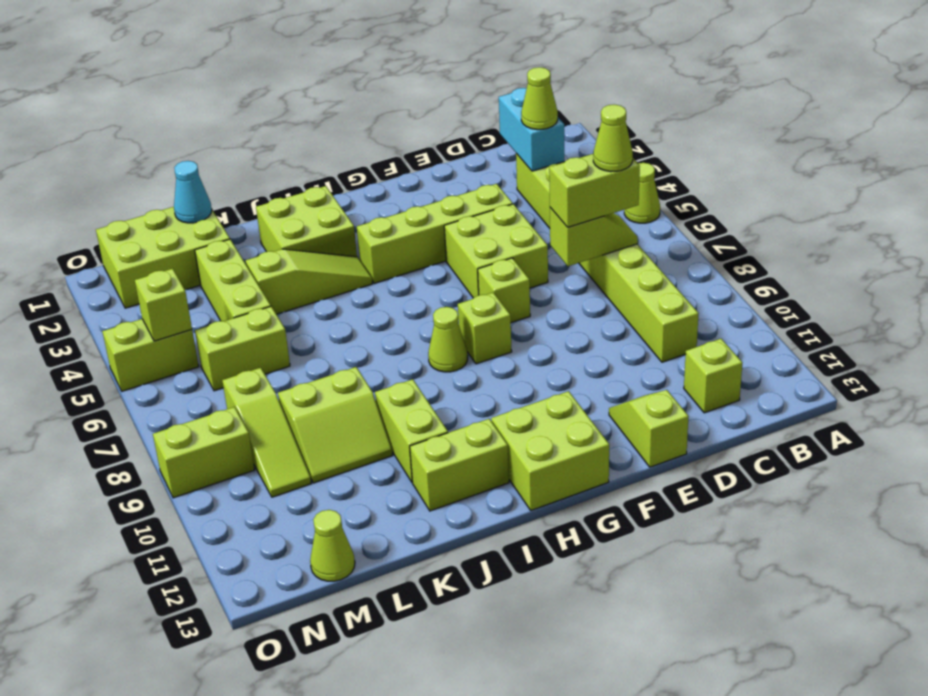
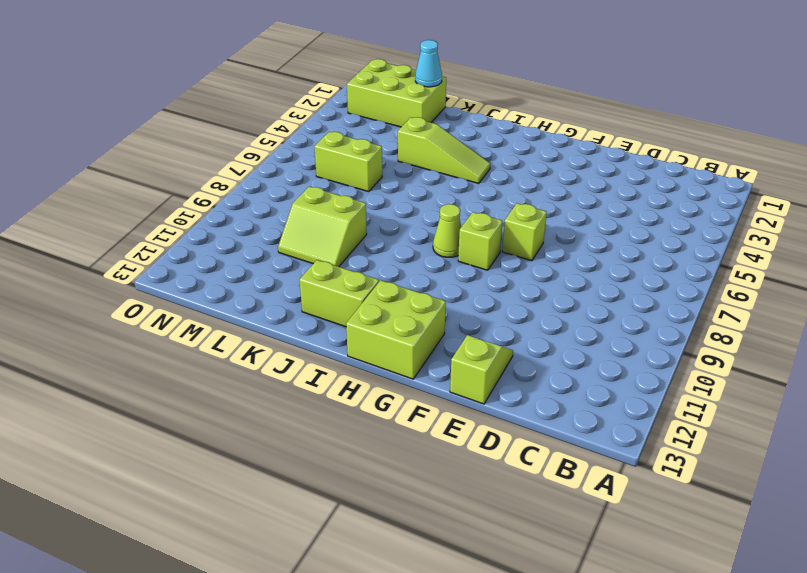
none -> lime cone A5 level 1
none -> lime brick C3:C10 level 1
none -> lime brick C12 level 1

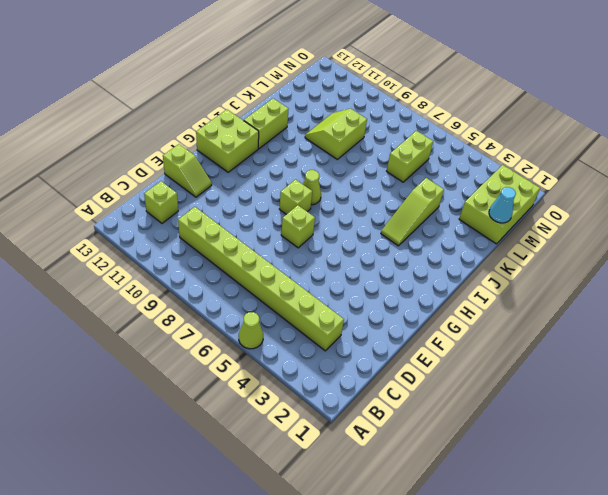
none -> lime brick E4:H4 level 1
none -> lime brick E5:F6 level 1
none -> lime brick I2:J3 level 1

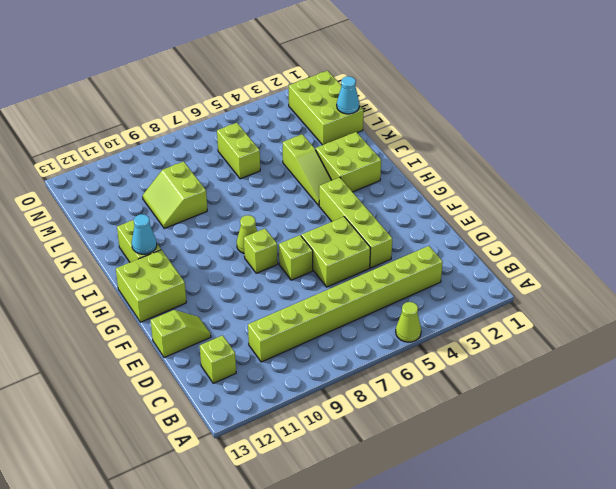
cyan cone I12 level 2 -> none
none -> lime brick J10:J11 level 1
none -> lime brick L3:L5 level 1
none -> lime slope M8:M10 level 1 top 8

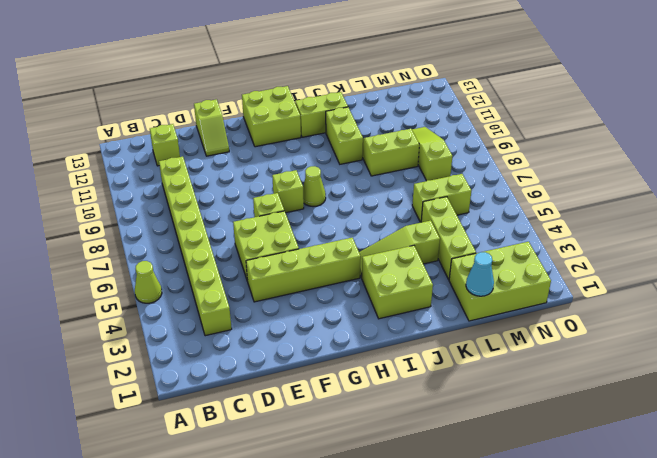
none -> lime cone M13 level 1
none -> lime brick N5:O5 level 1
none -> lime brick N9:O9 level 1

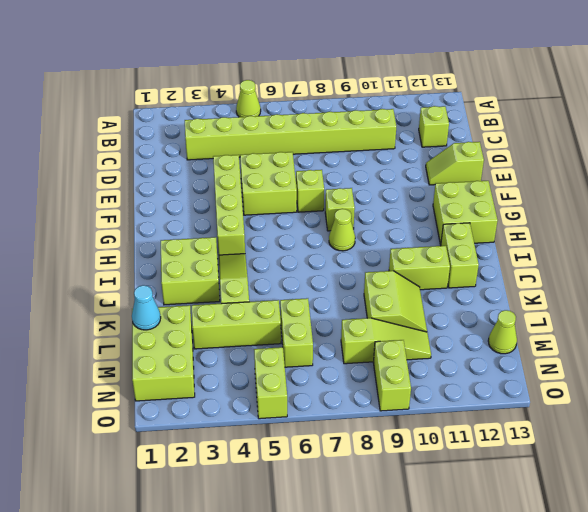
none -> cyan brick C2:C3 level 2
none -> lime slope C7:D7 level 2 top D
none -> lime brick N5 level 2

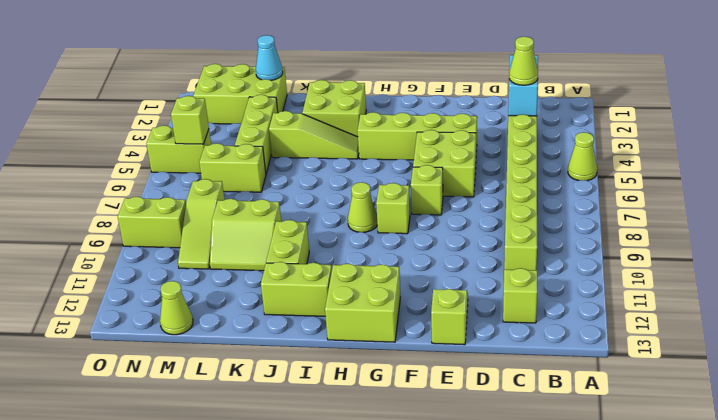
none -> lime slope C7:D7 level 2 top D
none -> lime brick C7:D7 level 3
none -> lime cone C7 level 4

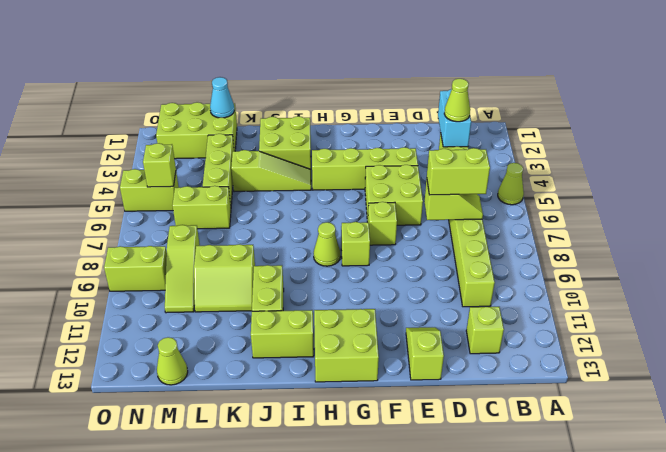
none -> lime cone C7 level 4

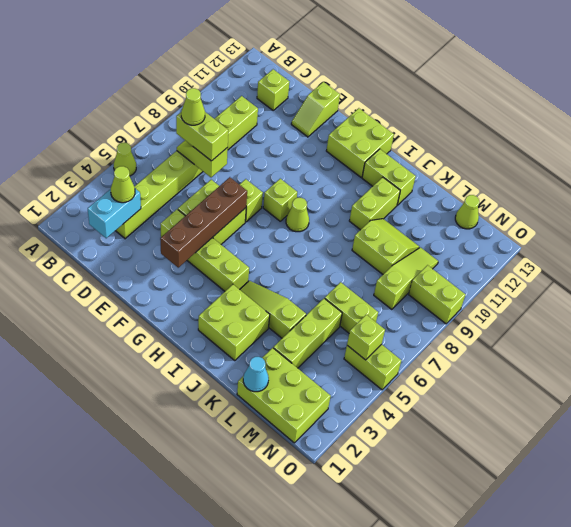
brown brick F3:F6 level 2 -> none

